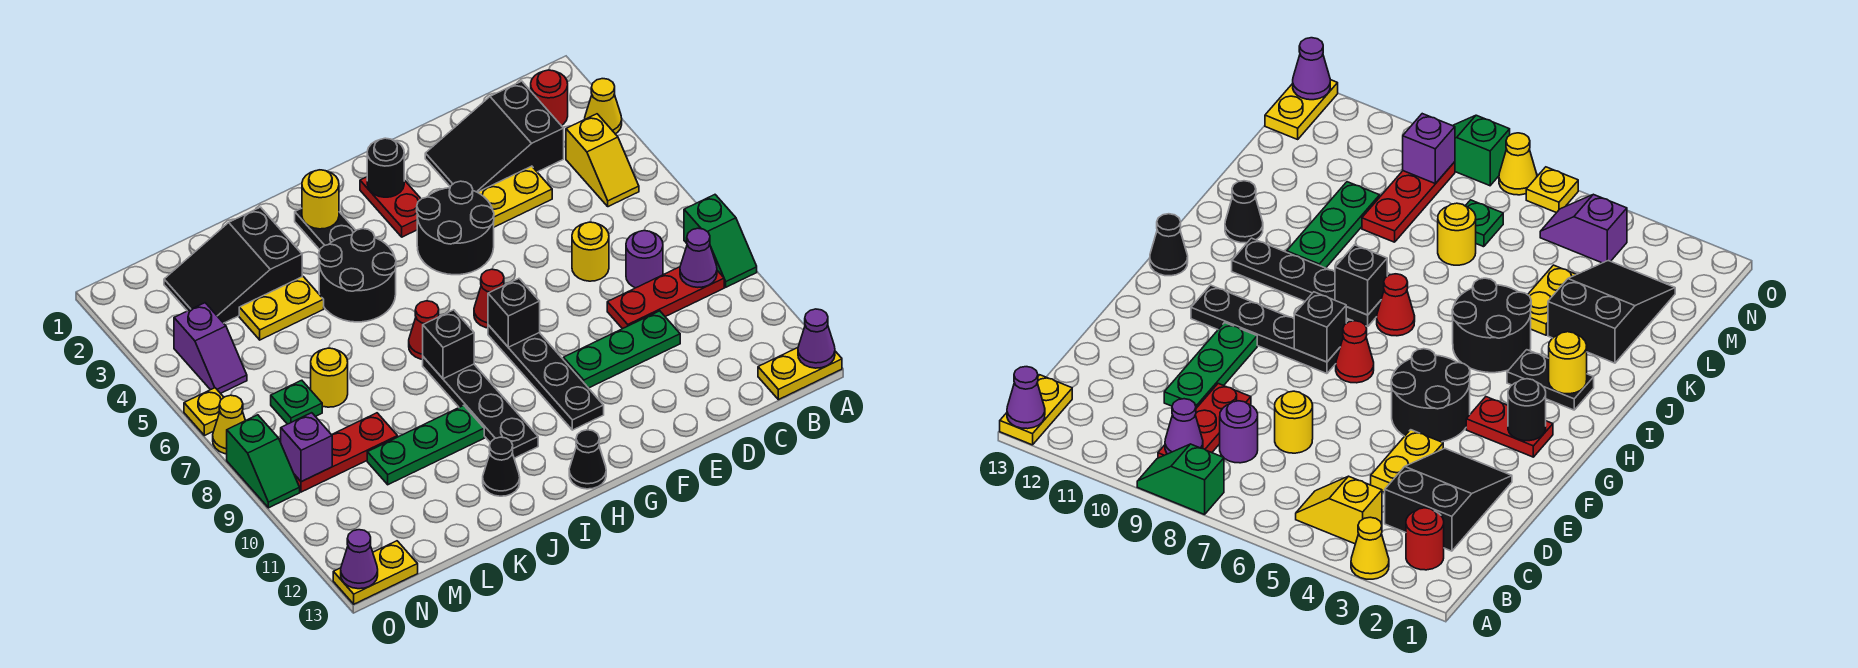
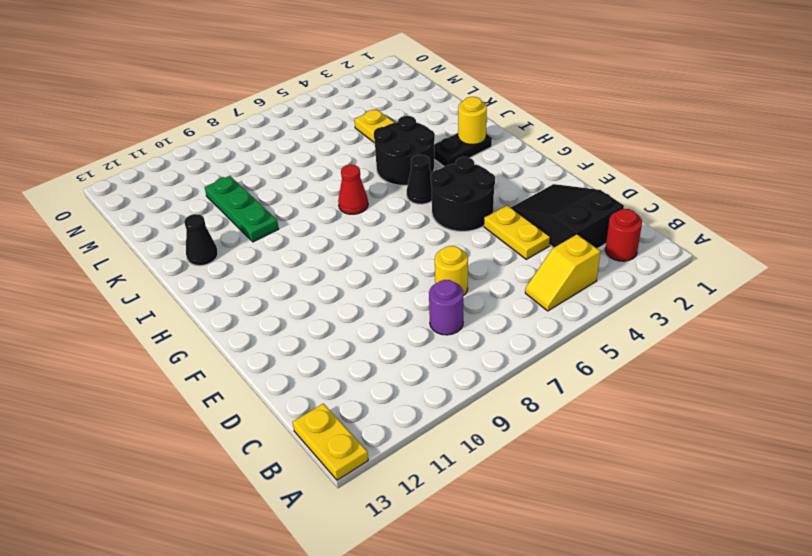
black cone H5 level 1 -> black cone H13 level 1
none -> yellow cone A3 level 1
none -> green slope A8:A9 level 1 top 8
none -> red plate B9:D9 level 1
none -> green plate D10:F10 level 1

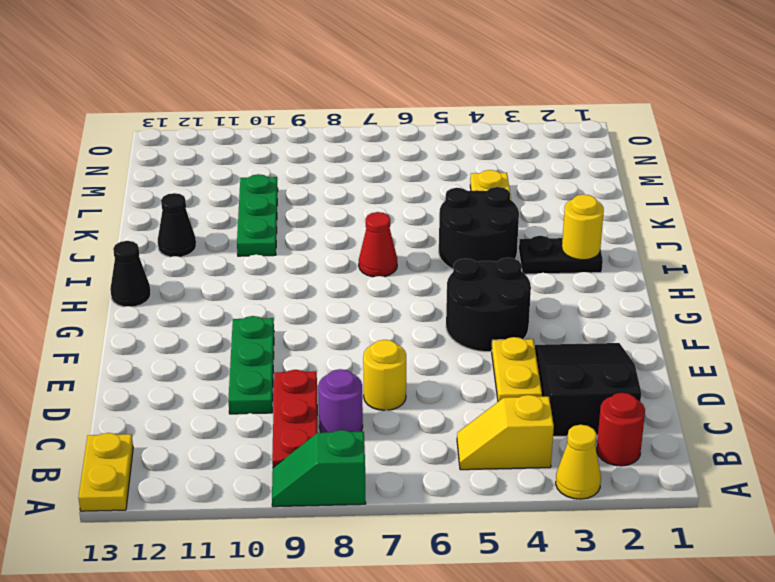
none -> red plate G2:G3 level 1
none -> red cone G7 level 1
none -> black plate G8:G11 level 1
none -> black plate I8:I11 level 1

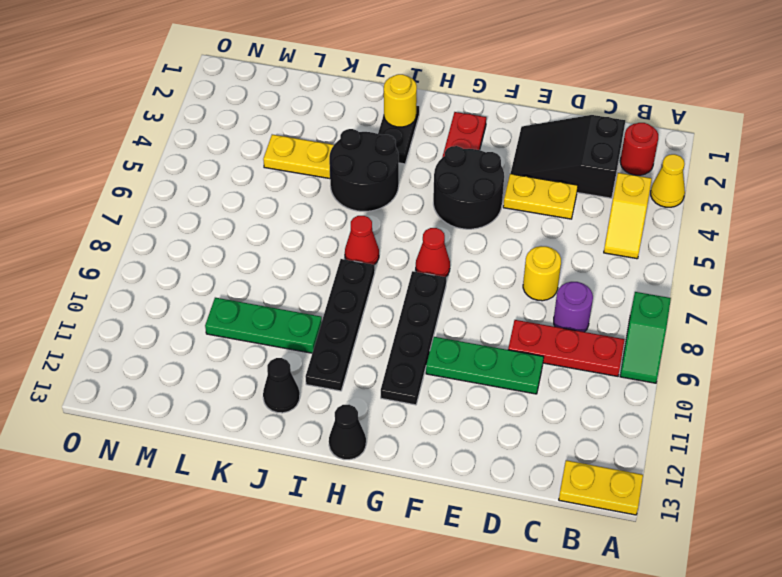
none -> black slope K2:M3 level 1 top K
none -> yellow round brick L7 level 1
none -> red plate L9:N9 level 1
none -> green plate M7 level 1

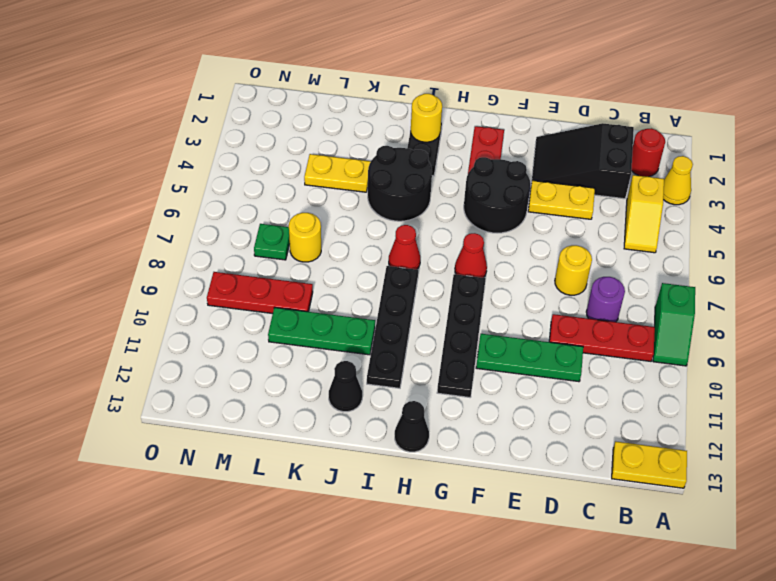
none -> black slope K2:M3 level 1 top K
none -> purple slope N4:N5 level 1 top 4
none -> yellow plate N13:O13 level 1
none -> yellow plate O6 level 1

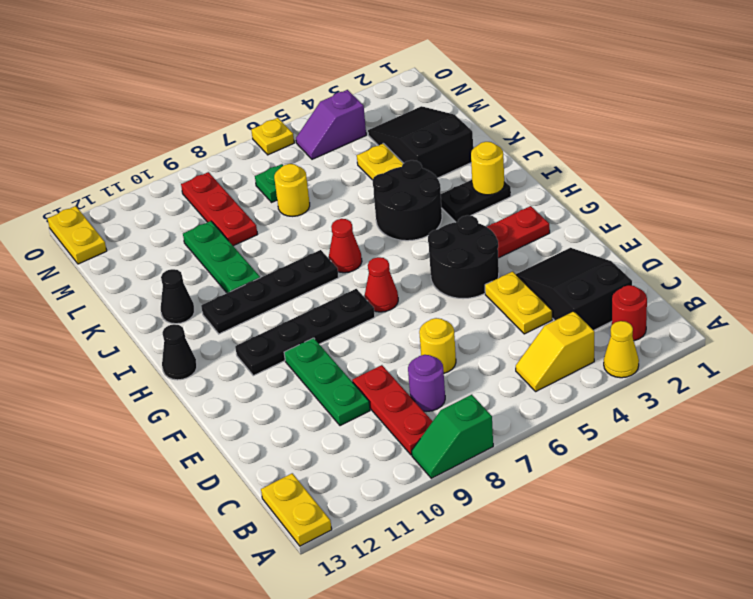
none -> yellow cone O7 level 1
none -> green slope O8:O9 level 1 top 8
none -> purple cone A13 level 2
none -> purple cone B9 level 2

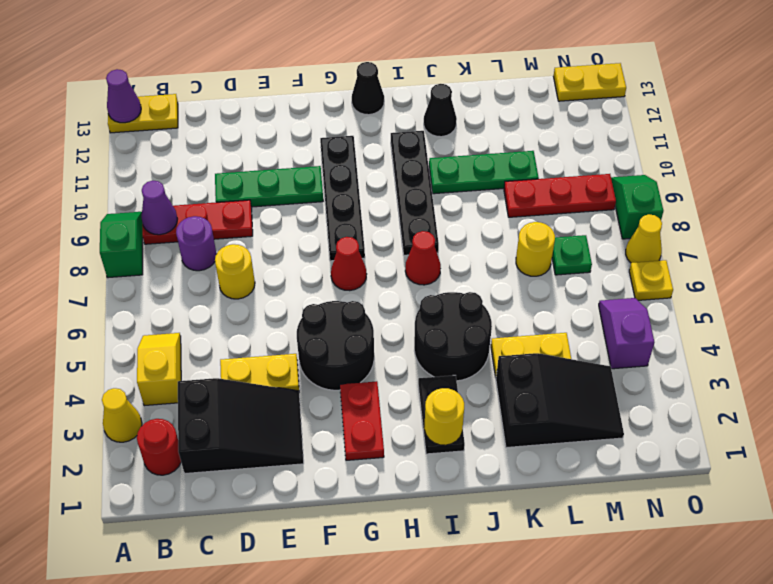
none -> black round brick G2 level 2
none -> black brick G8 level 2
none -> black brick I8 level 2
none -> purple brick N9 level 2

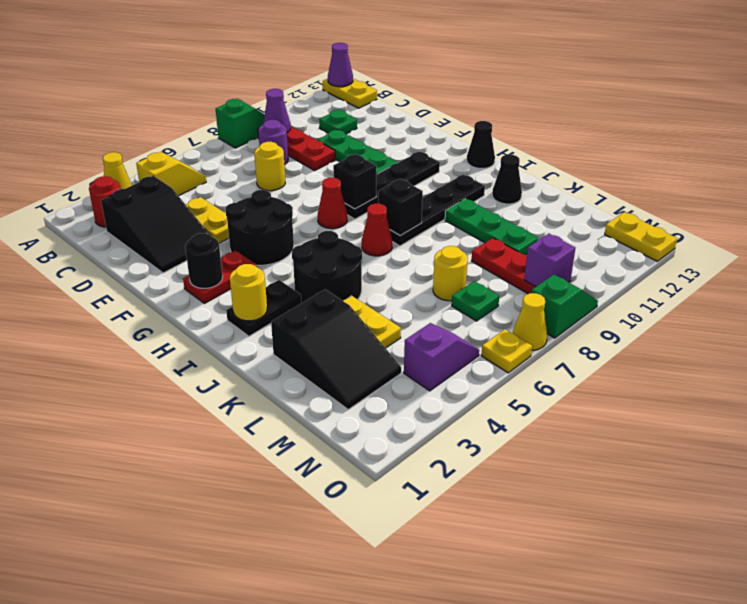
green plate C11 level 1 -> none
none -> purple cone O13 level 2

